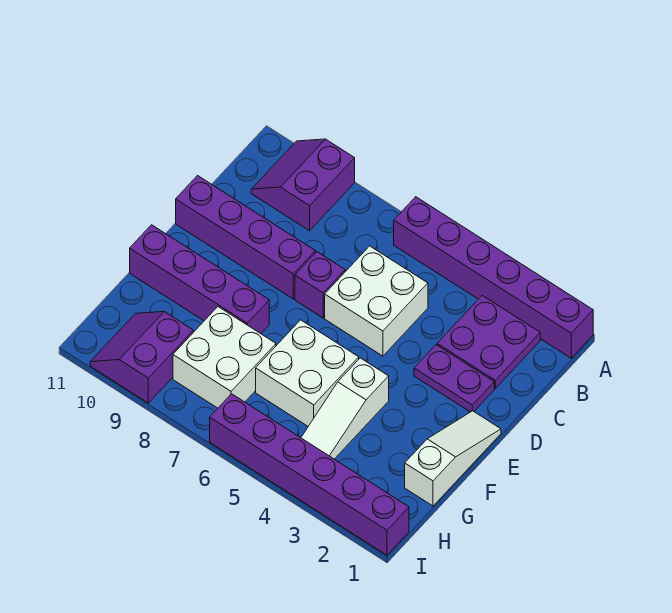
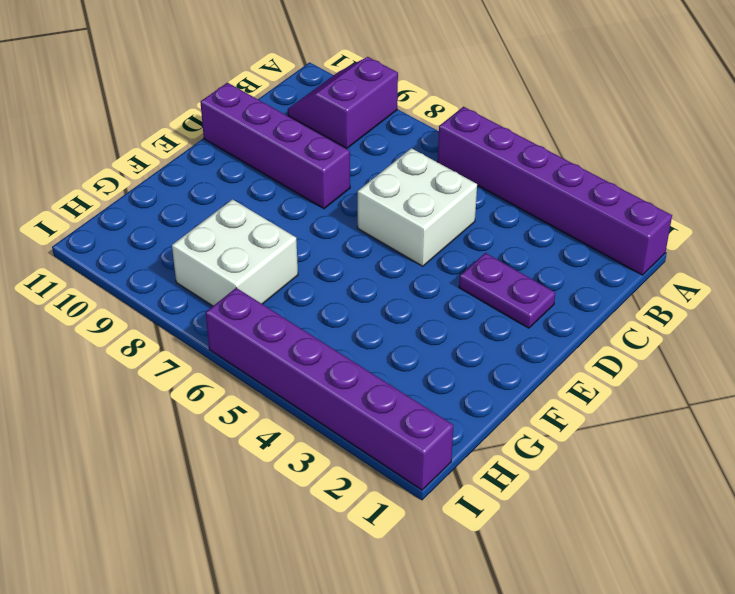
none -> purple plate B2:C3 level 1
none -> purple brick D7 level 1
none -> white slope E1:G1 level 1 top G

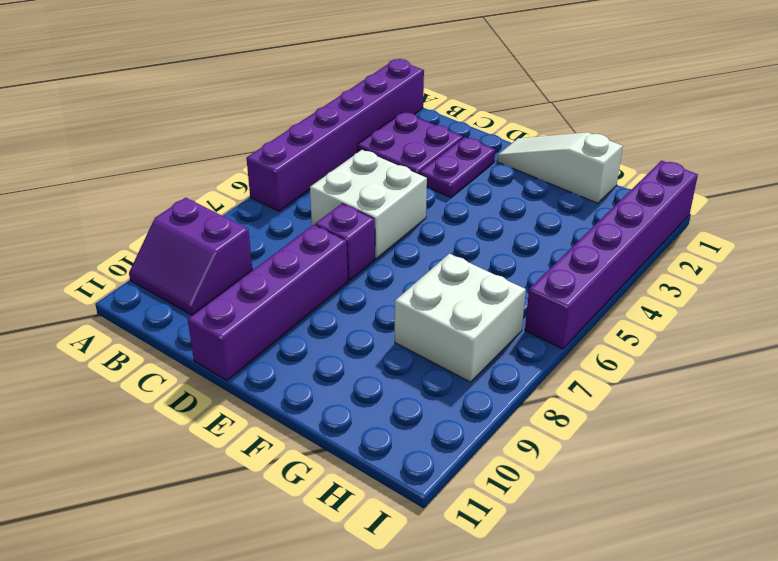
none -> white slope F4:H4 level 1 top F
none -> white brick F5:G6 level 1
none -> purple brick F8:F11 level 1

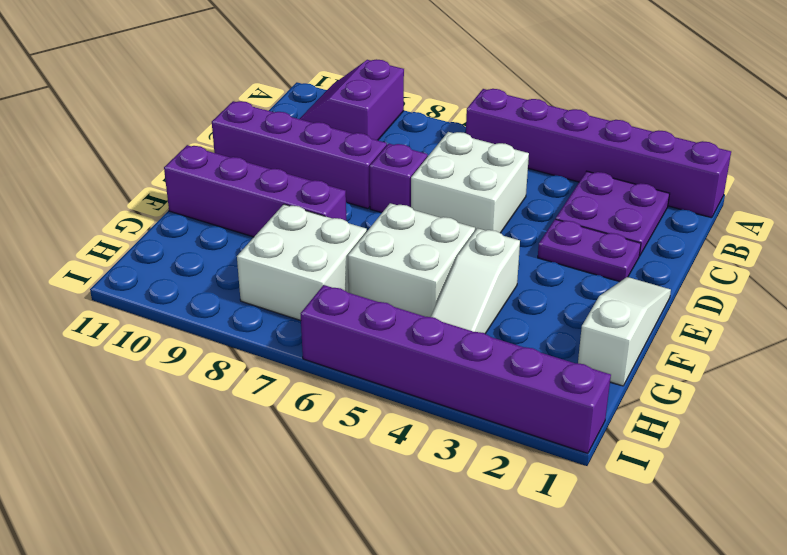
none -> purple slope H9:I10 level 1 top 9

